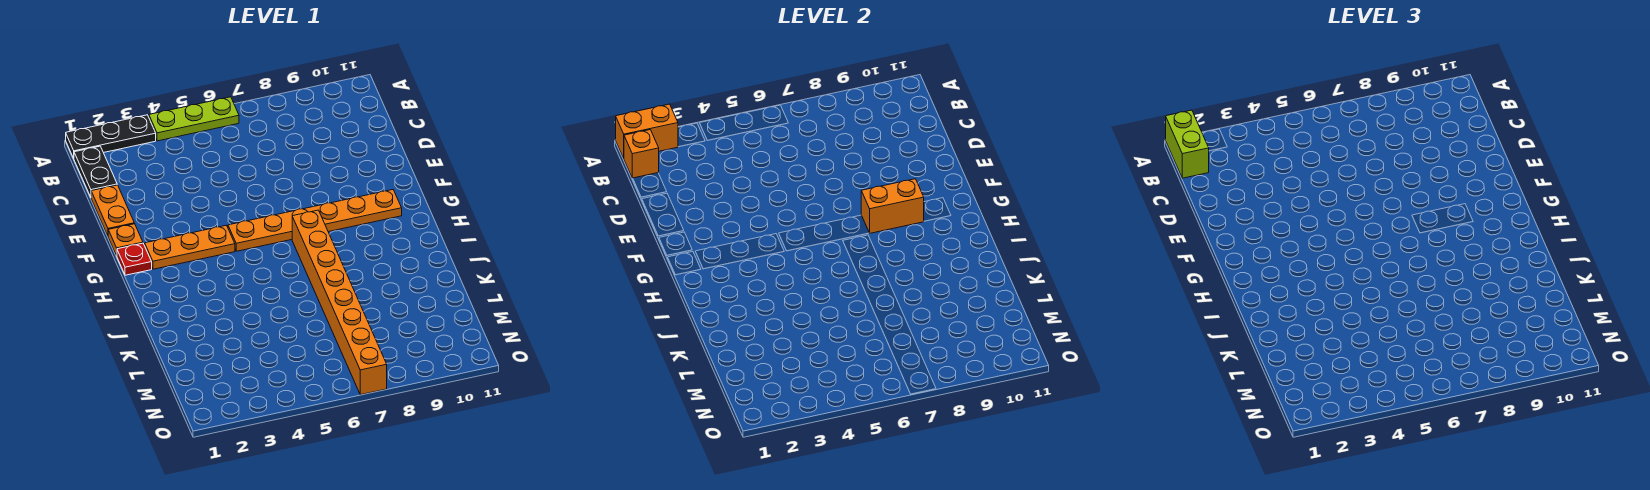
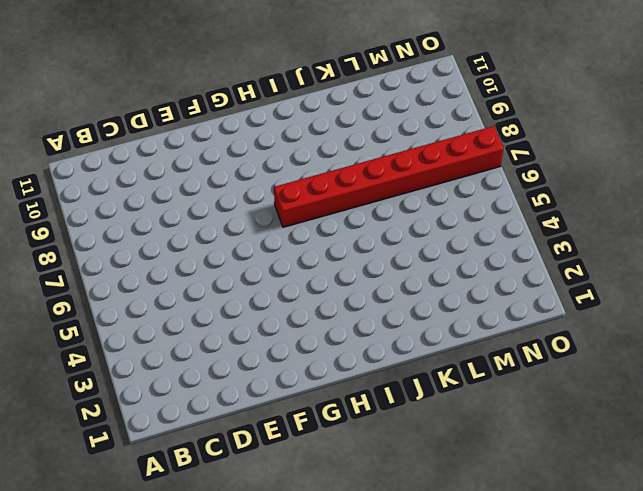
red brick H7:O7 level 1 -> orange brick H7:O7 level 1
none -> black plate A1:A3 level 1
none -> lime plate A4:A6 level 1
none -> black plate B1:C1 level 1

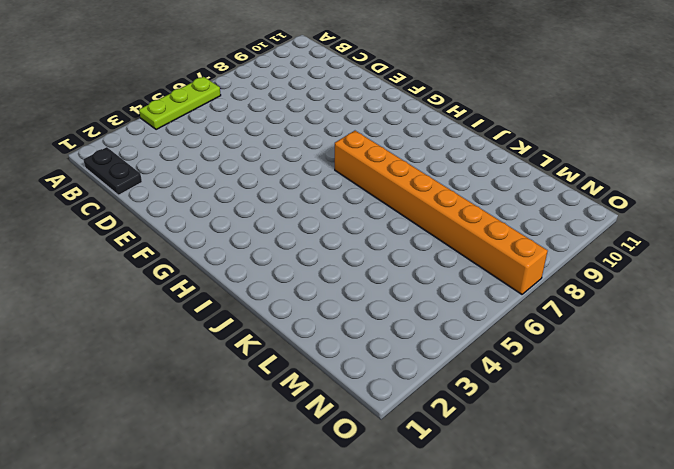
none -> black plate A1:A3 level 1
none -> orange plate D1:E1 level 1
none -> orange plate F1 level 1

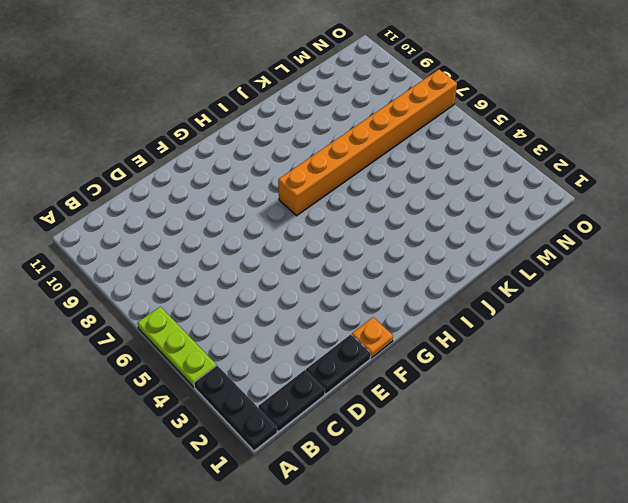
black plate D1:E1 level 1 -> orange plate D1:E1 level 1
none -> red plate G1 level 1
none -> orange plate G2:G4 level 1
none -> orange plate G5:G10 level 1

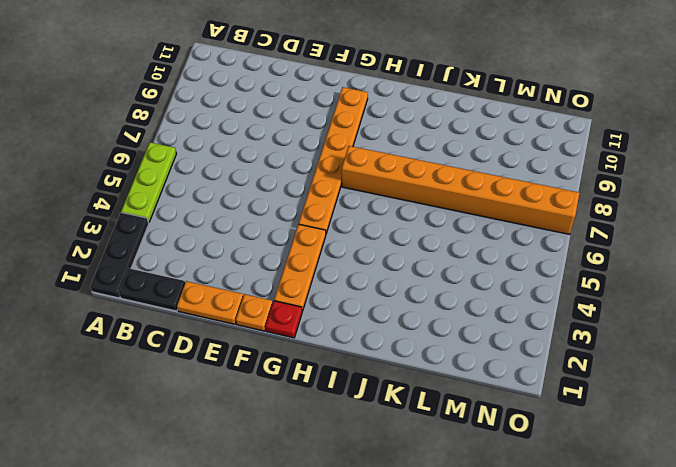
none -> orange brick A1:A2 level 2
none -> orange brick B1 level 2
none -> orange brick G8:G9 level 2

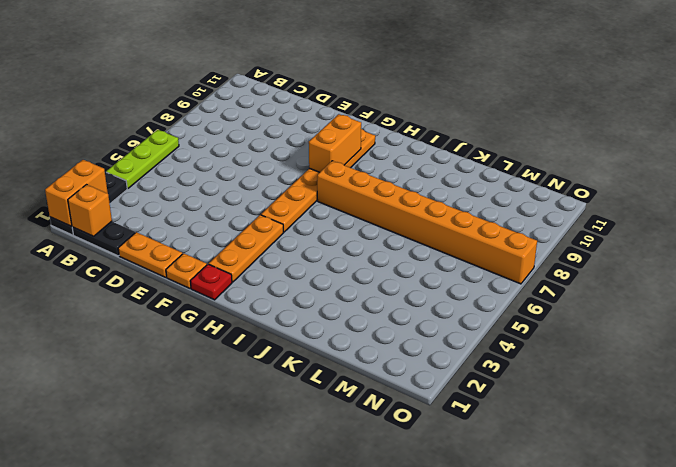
none -> lime brick A1:B1 level 3

